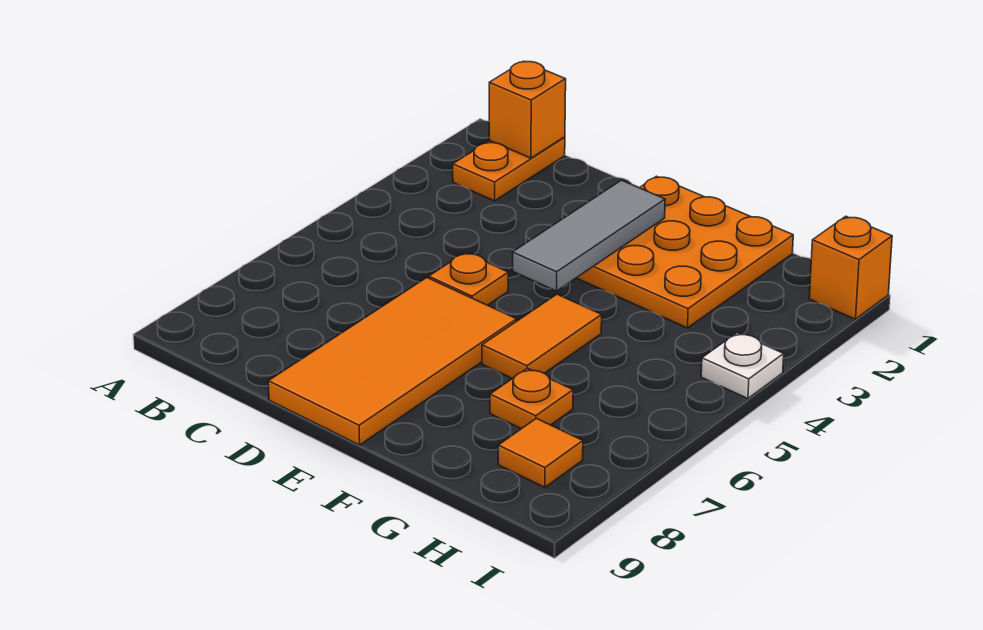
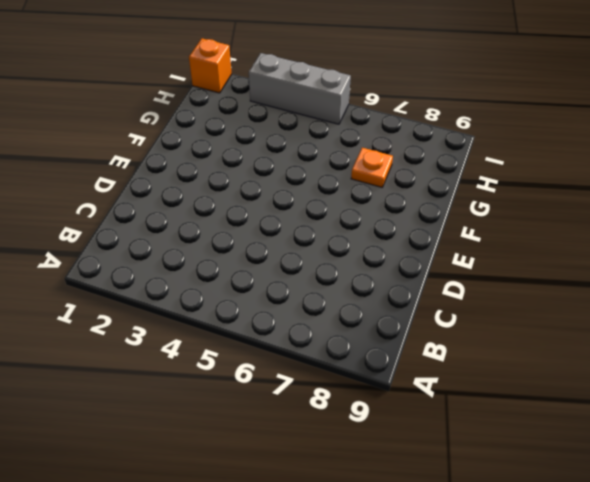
grey brick I3:I5 level 1 -> white plate I4 level 1
none -> orange plate B1:B2 level 1
none -> orange plate D5 level 1

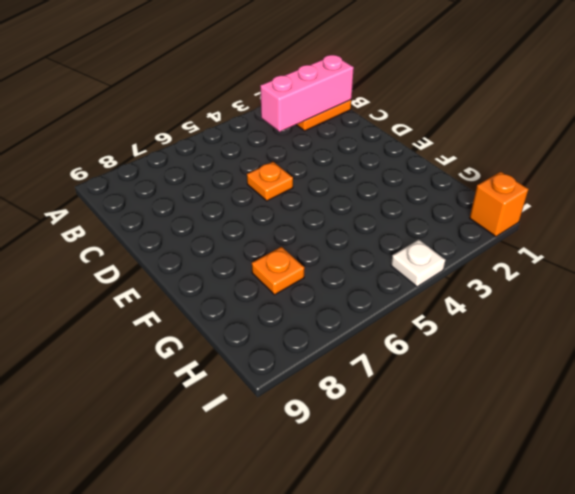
pink brick B1:B3 level 2 -> orange brick B1 level 2
none -> orange tile D6:E9 level 1
none -> orange plate E1:G3 level 1

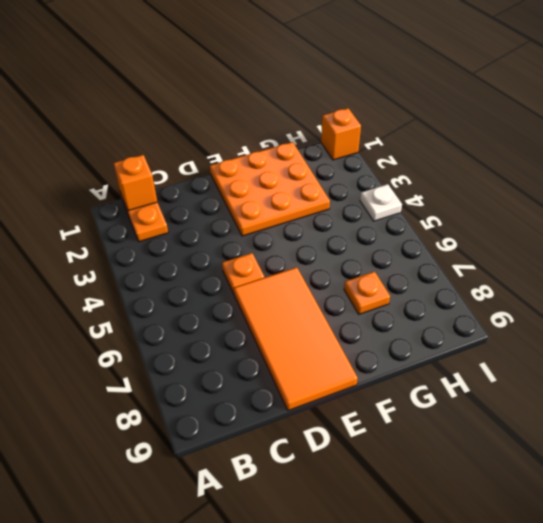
none -> orange tile F5:F6 level 1
none -> orange tile H8 level 1

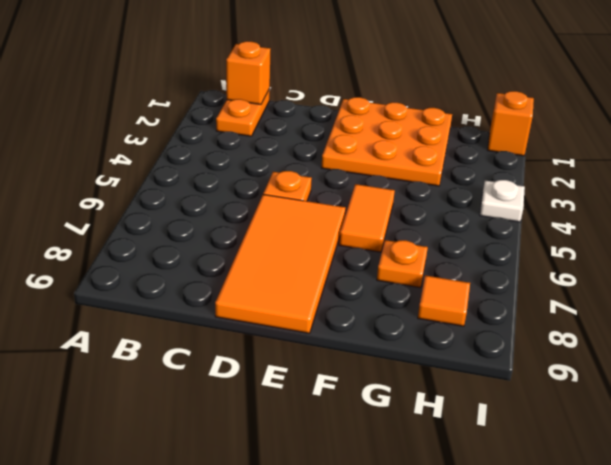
none -> grey tile E2:E4 level 2

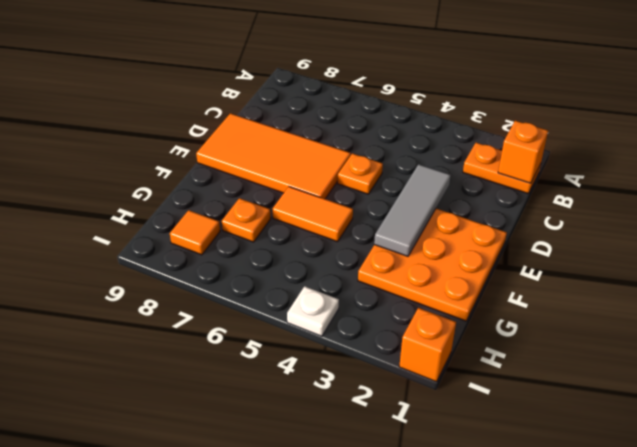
grey tile D3:F3 level 2 -> grey tile E2:E4 level 2

